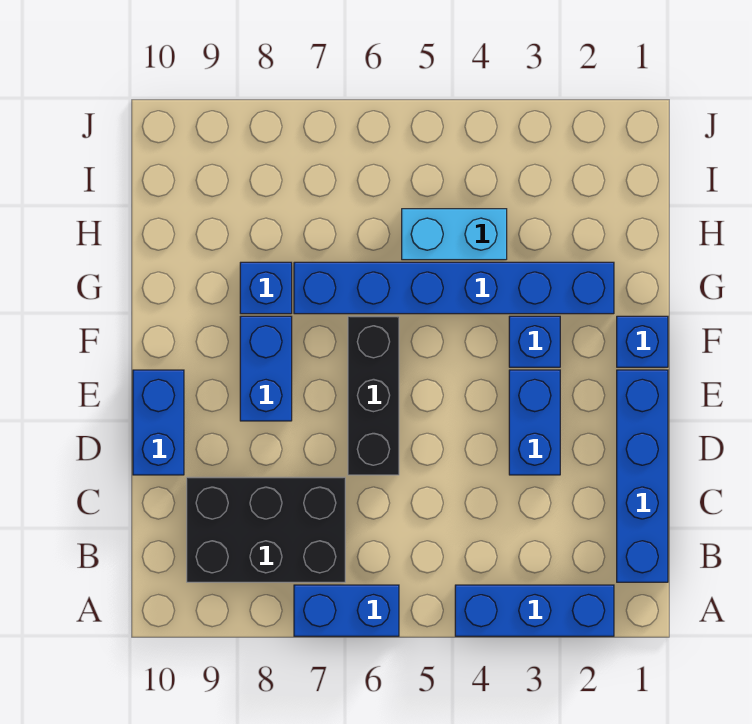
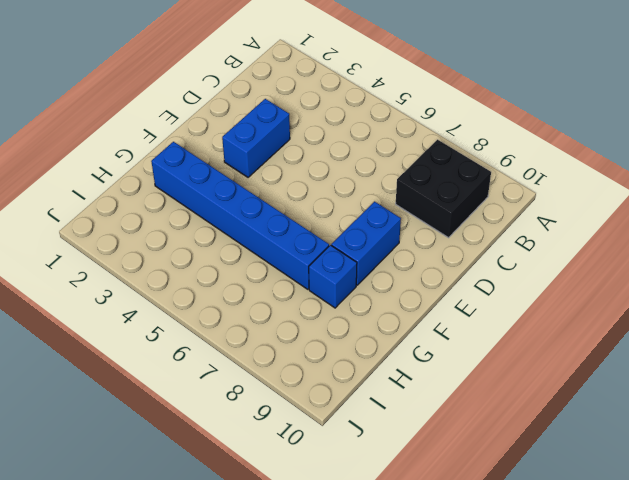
black brick B8:C9 level 1 -> black brick B7:C9 level 1
none -> blue brick A2:A4 level 1
none -> blue brick A6:A7 level 1
none -> blue brick B1:E1 level 1

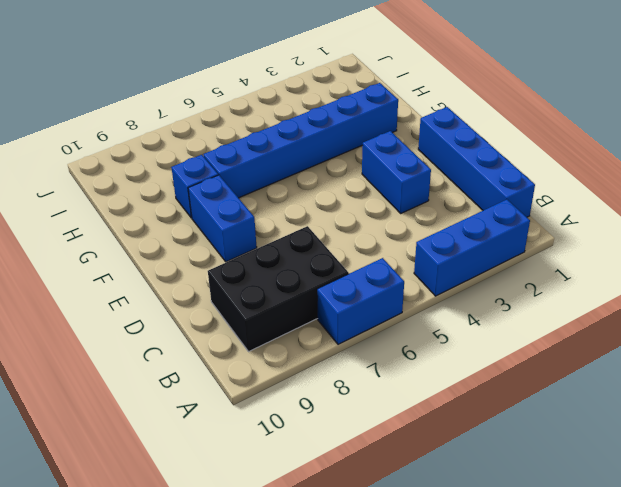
none -> black brick D6:F6 level 1
none -> blue brick D10:E10 level 1
none -> blue brick F1 level 1

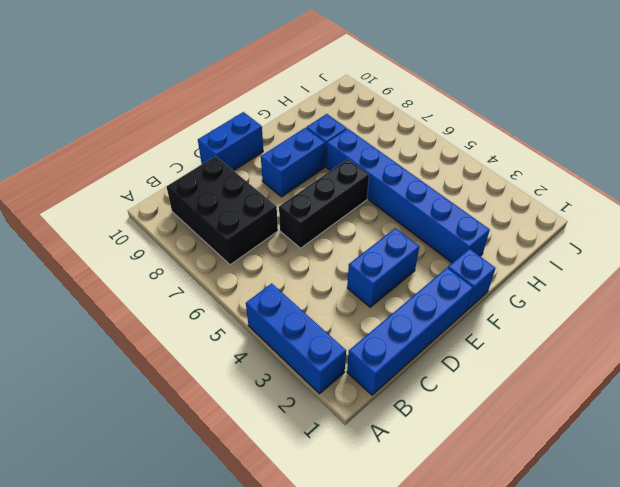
none -> blue brick A6:A7 level 1
none -> blue brick F3 level 1
none -> cyan brick H4:H5 level 1

